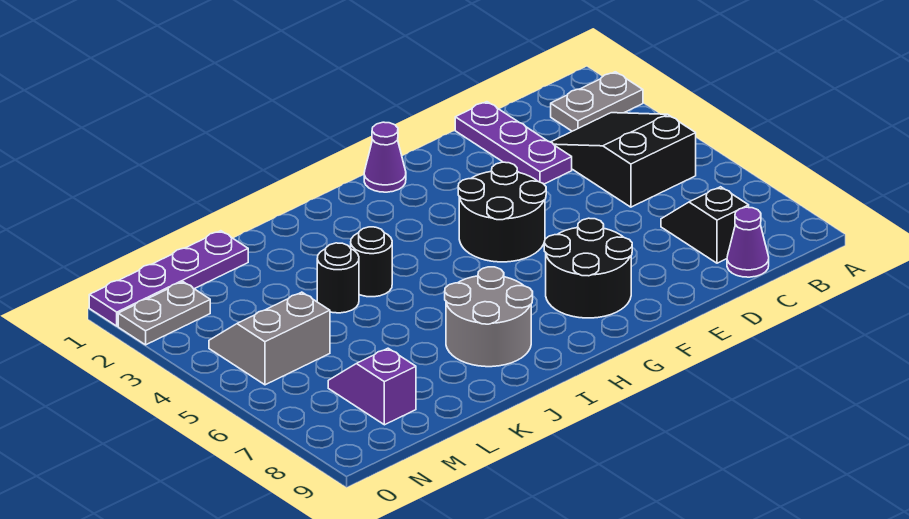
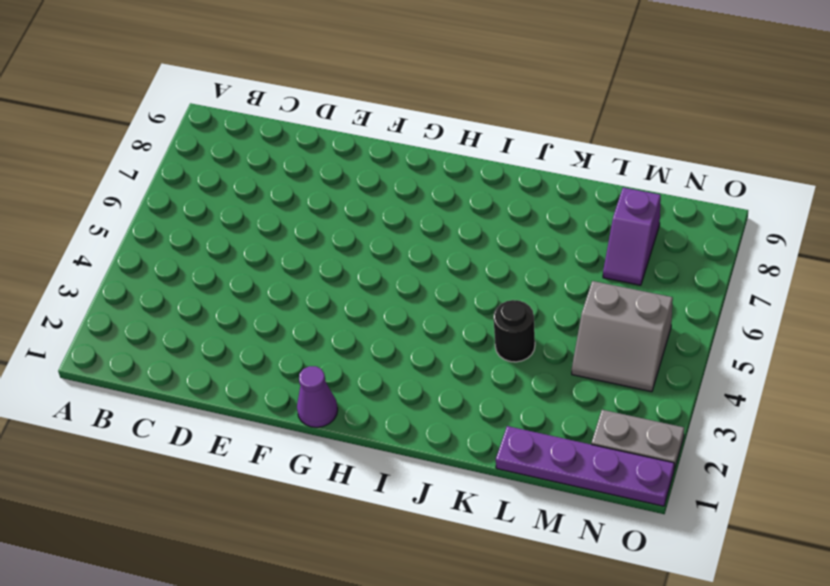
none -> grey plate A2:B2 level 1
none -> black slope B3:C5 level 1 top 5
none -> black slope C7:C8 level 1 top 8

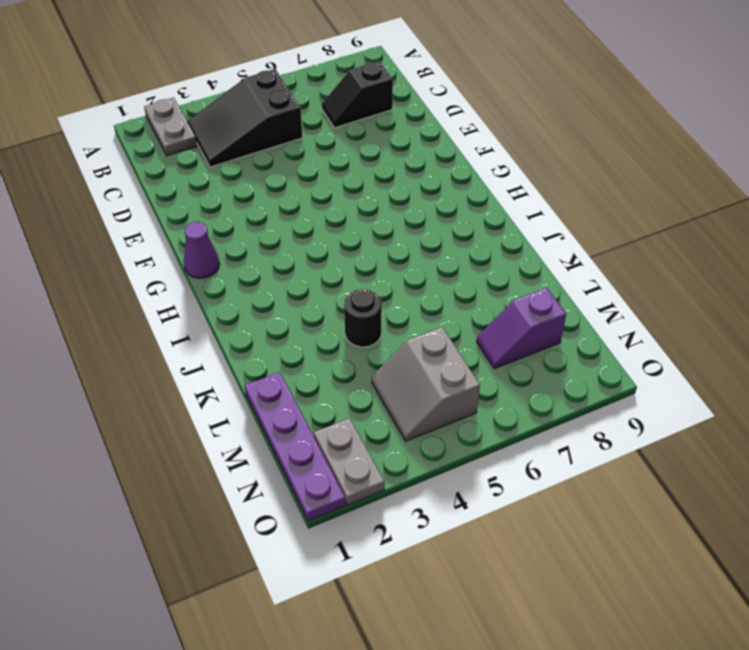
none -> purple cone C9 level 1
none -> purple plate D1:D3 level 1
none -> black round brick F4:G5 level 1

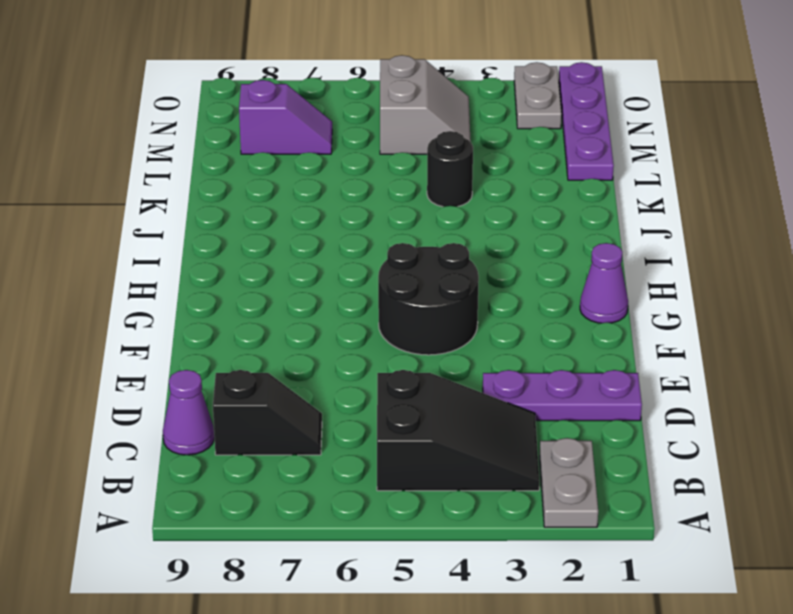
none -> black round brick F7:G8 level 1
none -> grey round brick I7:J8 level 1
none -> black round brick J4 level 1

